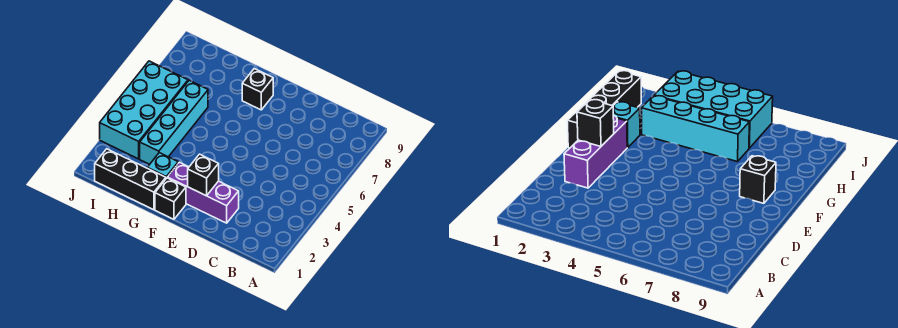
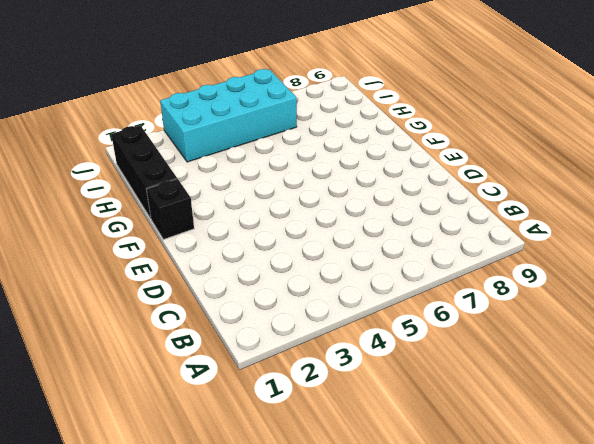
none -> purple brick D2:F2 level 1
none -> black brick F8 level 1

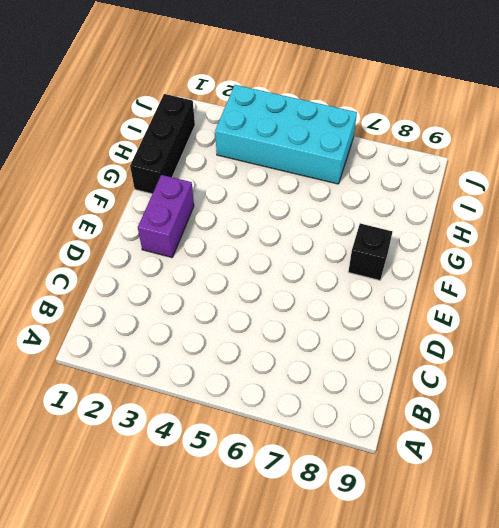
purple brick E2:F2 level 1 -> purple brick D2:F2 level 1
none -> black brick F1 level 1
none -> cyan brick G2 level 1

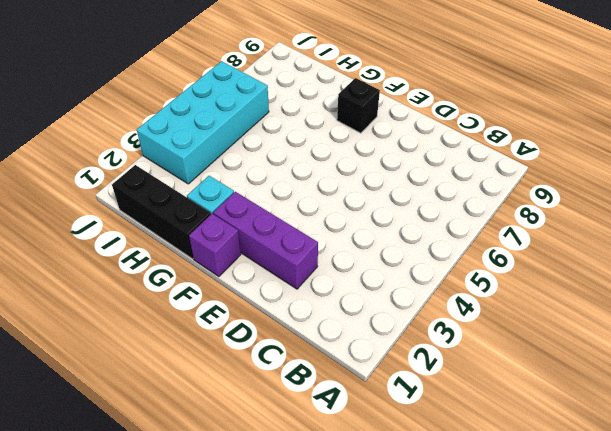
purple brick F1 level 1 -> black brick F1 level 1
none -> cyan brick H3:H6 level 1
none -> black brick E2 level 2

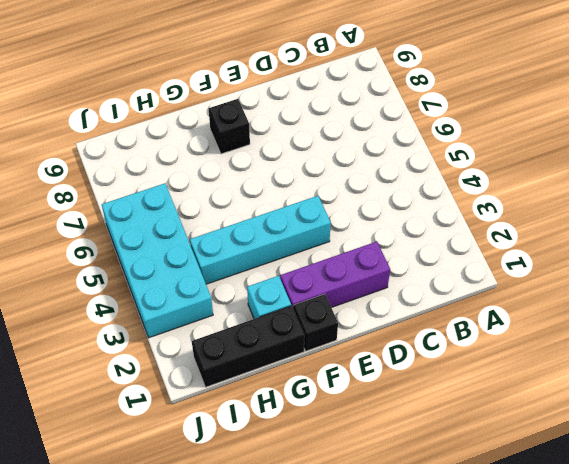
cyan brick E4:H4 level 1 -> cyan brick H3:H6 level 1
none -> black brick E2 level 2

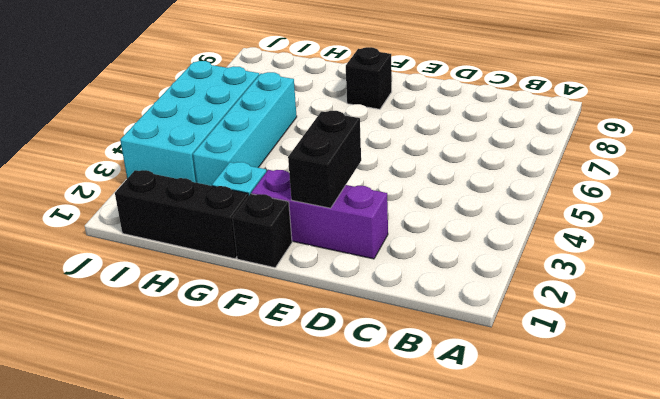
black brick E2:E3 level 2 -> black brick E2 level 2

